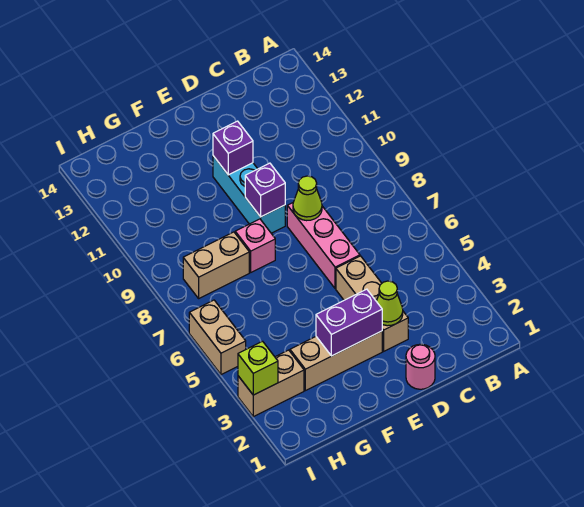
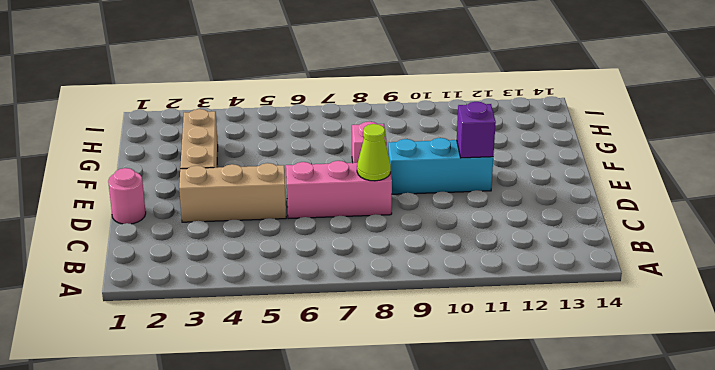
none -> tan brick G8:H8 level 1
none -> tan brick H3:I3 level 1
none -> tan brick I5:I6 level 1

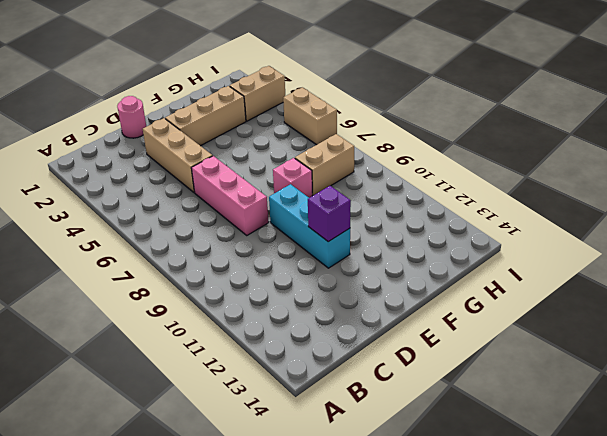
none -> lime cone D3 level 2
none -> lime cone D8 level 2
none -> purple brick E3:F3 level 2

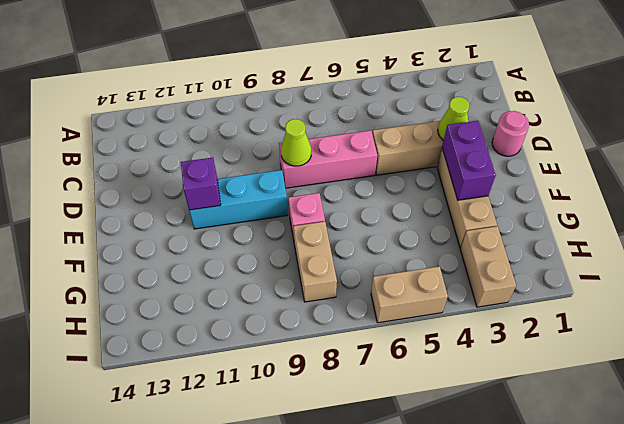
none -> purple brick E9 level 2
none -> lime brick I3 level 2

